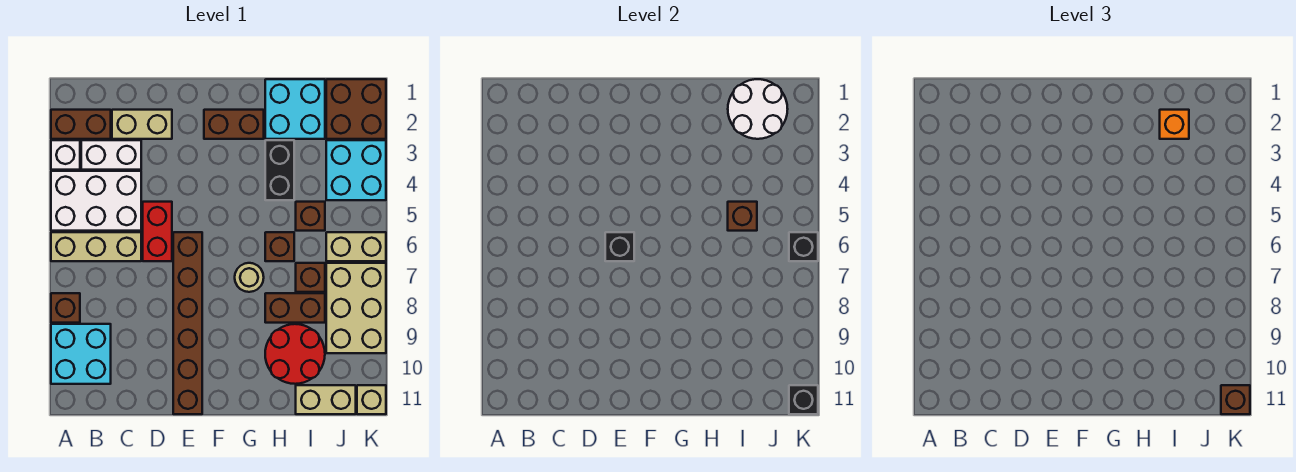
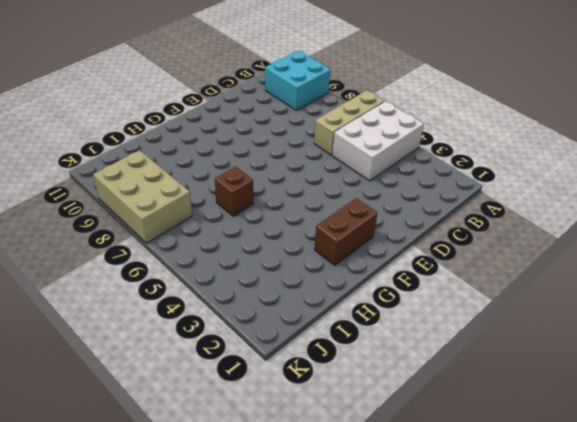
none -> brown brick A2:B2 level 1
none -> white brick A3 level 1
none -> brown brick A8 level 1
none -> white brick B3:C3 level 1

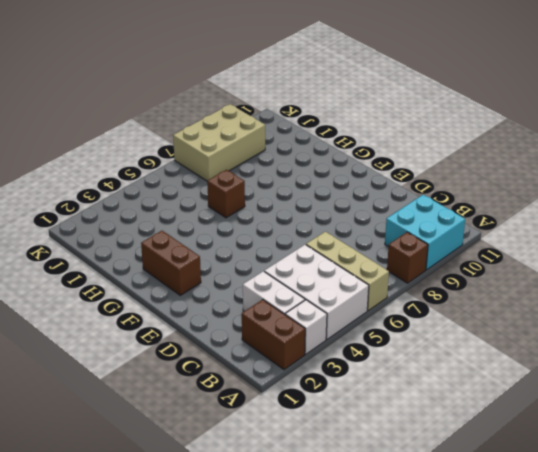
none -> tan brick C2:D2 level 1
none -> red brick D5:D6 level 1
none -> brown brick E6:E11 level 1
none -> tan round brick G7 level 1

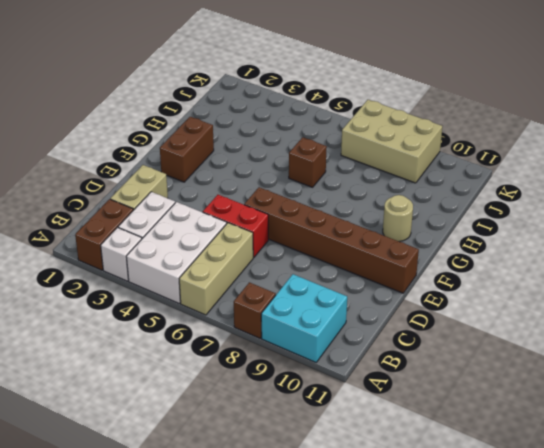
tan round brick G10 level 1 -> tan round brick G7 level 1
none -> cyan brick H1:I2 level 1
none -> black brick H3:H4 level 1
none -> brown brick H8:I8 level 1
none -> red round brick H9:I10 level 1

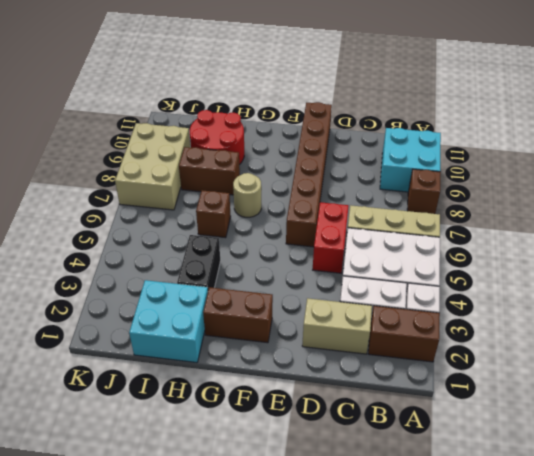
none -> brown brick I5 level 1
none -> brown brick I7 level 1
none -> tan brick I11:J11 level 1
none -> brown brick J1:K2 level 1

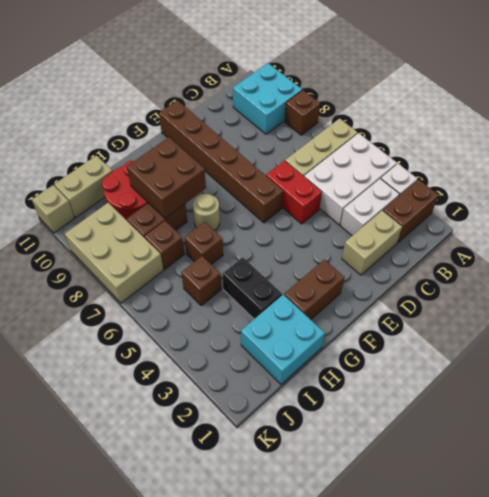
brown brick G8:H9 level 2 -> brown brick J1:K2 level 1
none -> cyan brick J3:K4 level 1
none -> tan brick J6:K6 level 1
none -> black brick E6 level 2
none -> white round brick I1:J2 level 2

